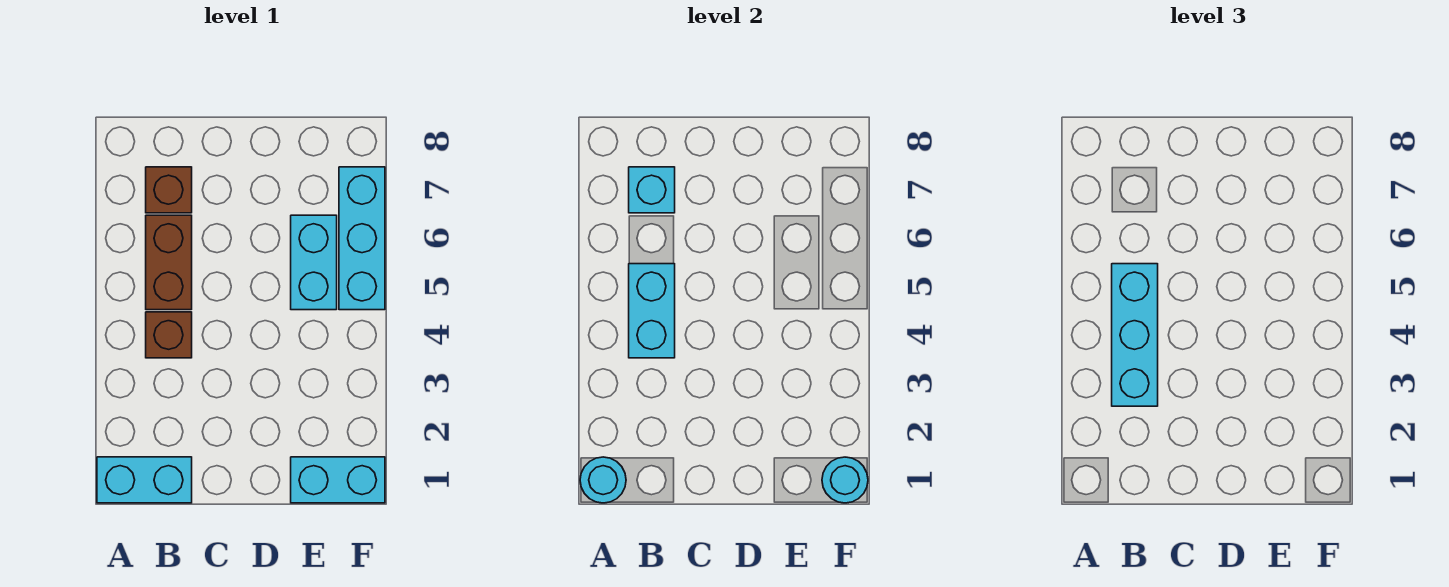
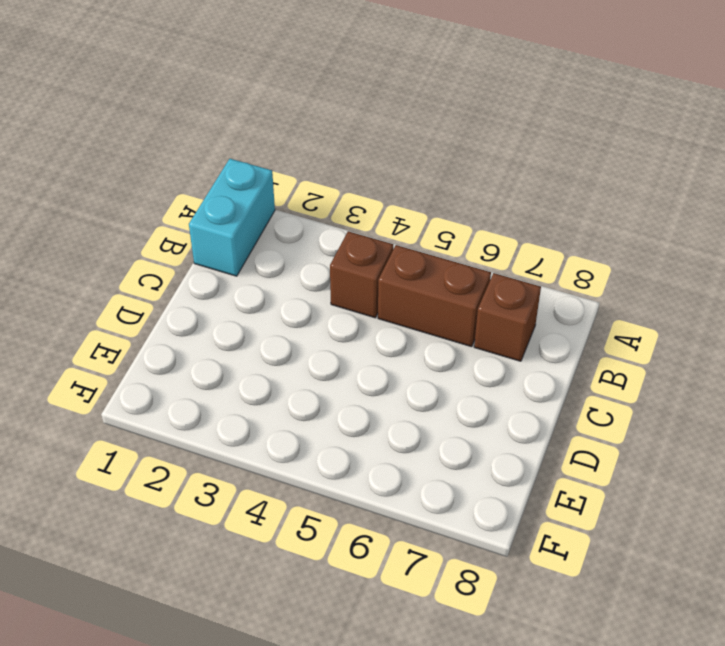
none -> cyan brick E1:F1 level 1
none -> cyan brick E5:E6 level 1
none -> cyan brick F5:F7 level 1

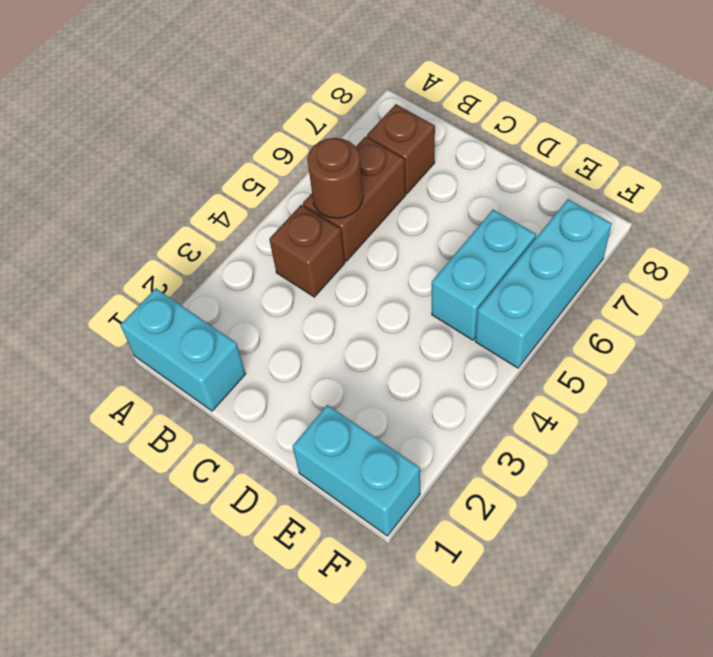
brown round brick B5 level 2 -> cyan brick B4:B5 level 2
none -> cyan round brick A1 level 2
none -> cyan brick B7 level 2
none -> cyan round brick F1 level 2

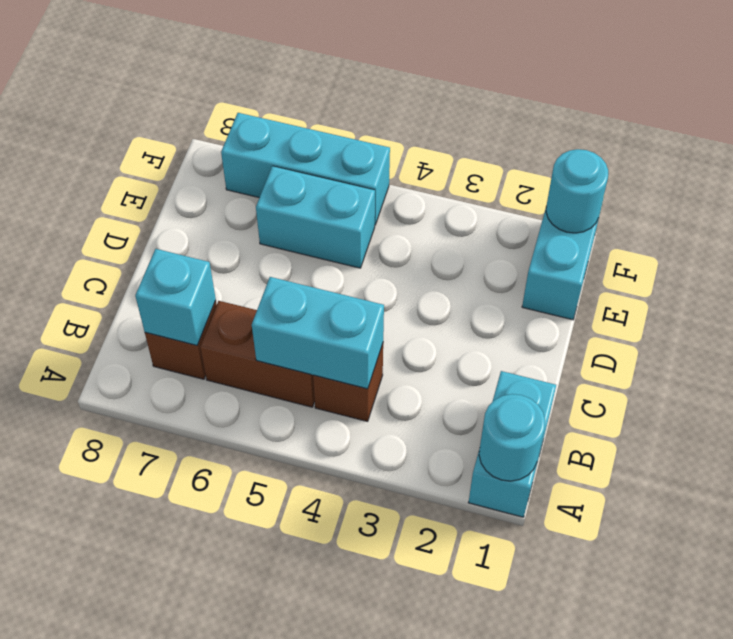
none -> cyan brick B3:B5 level 3

